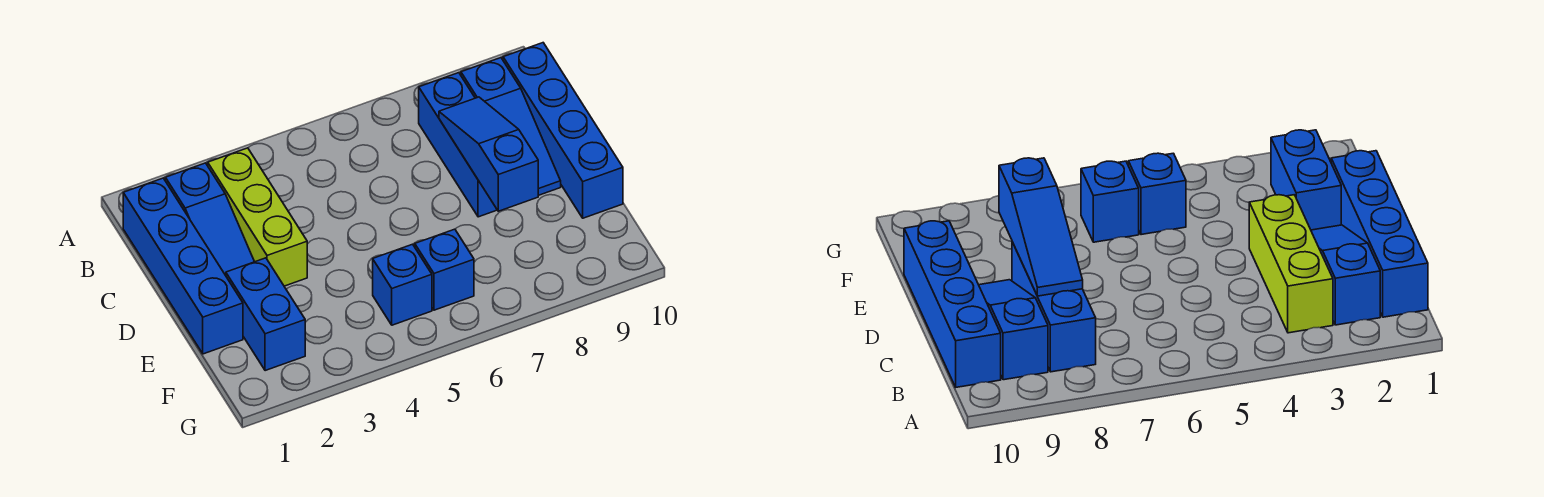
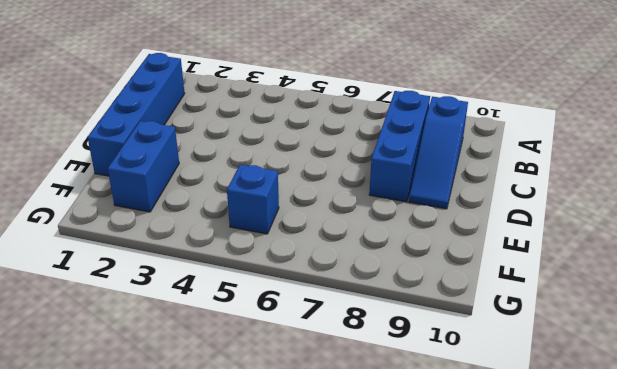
none -> blue slope B2:D2 level 1 top B
none -> lime brick B3:D3 level 1

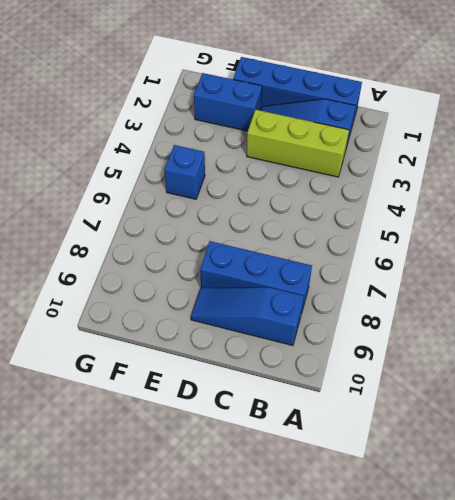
none -> blue brick B10:E10 level 1
none -> blue brick F6 level 1

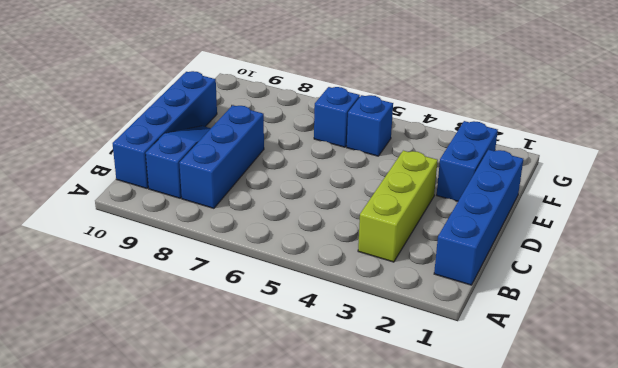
none -> blue slope B2:D2 level 1 top B
none -> blue slope C8:E8 level 2 top E

